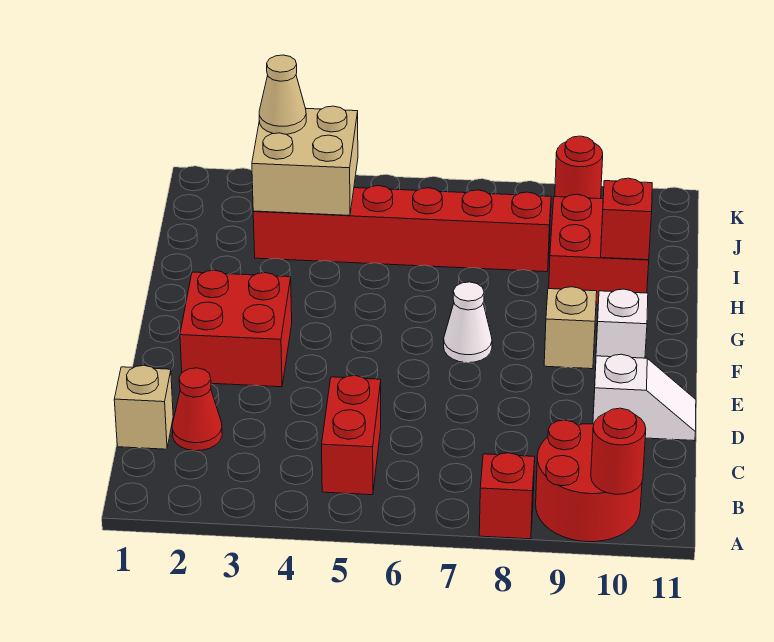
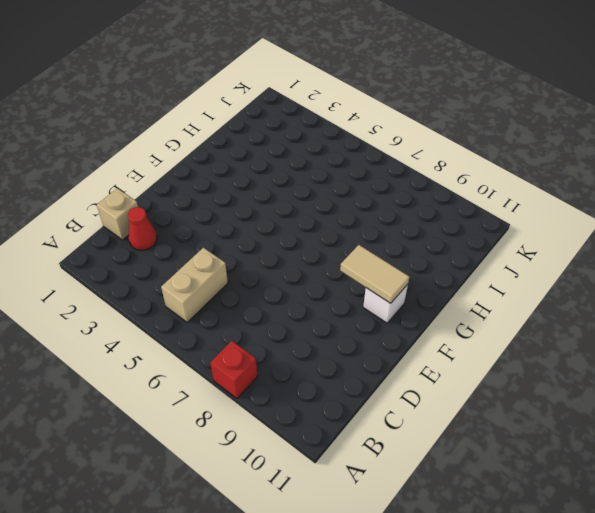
tan brick B5:C5 level 1 -> red brick B5:C5 level 1
tan tile F9:F10 level 2 -> none
none -> red round brick A9:B10 level 1
none -> white slope D10:D11 level 1 top 10
none -> red brick E2:F3 level 1

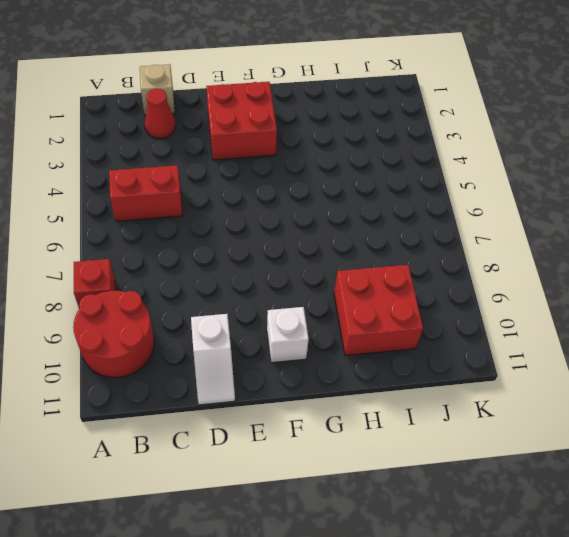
none -> white cone F7 level 1
none -> tan brick F9 level 1
none -> red brick I3:I8 level 1

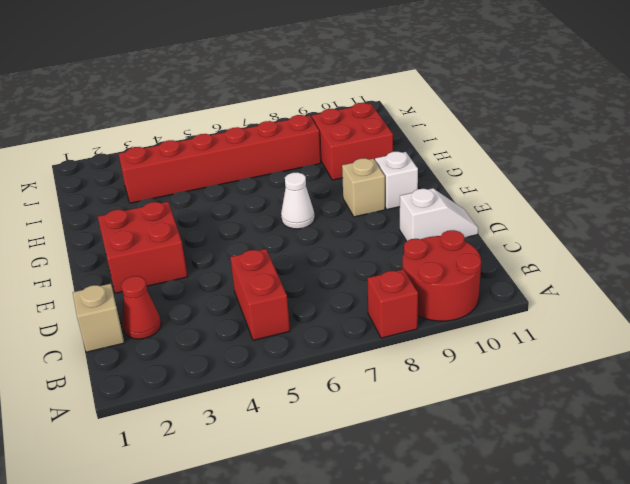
none -> red round brick K9 level 1
none -> red round brick A10 level 2
none -> red brick H10 level 2

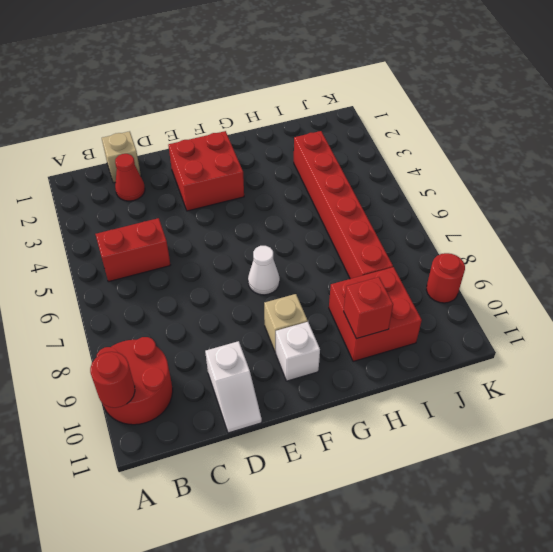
none -> red brick A8 level 1
none -> tan brick I3:J4 level 2
none -> tan cone J3 level 3

